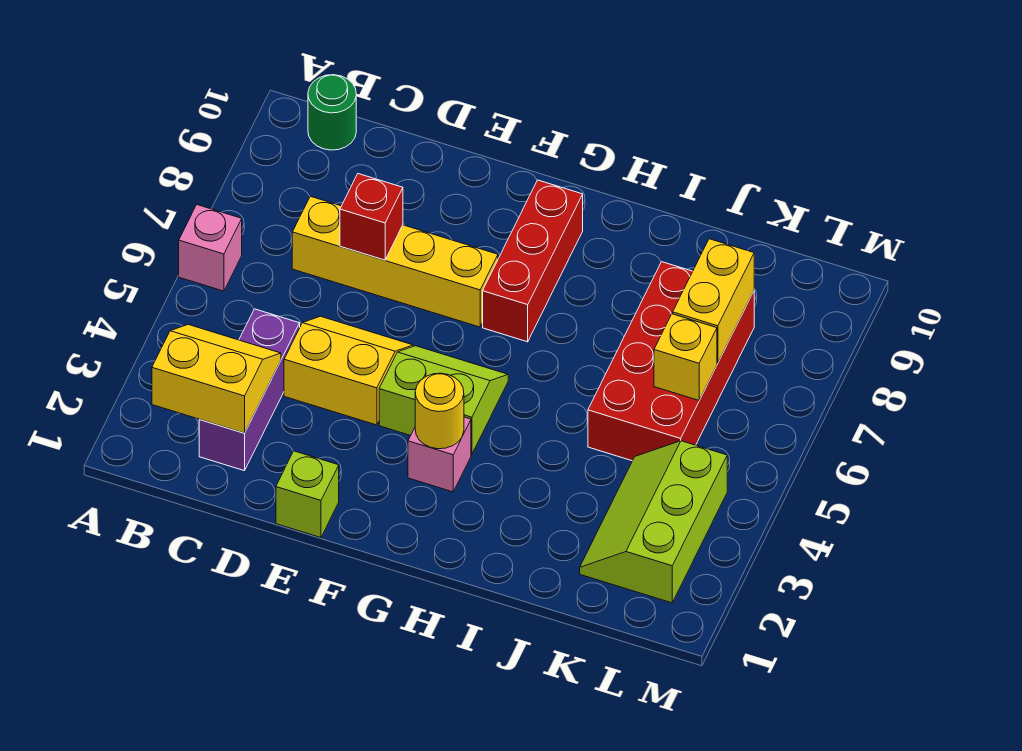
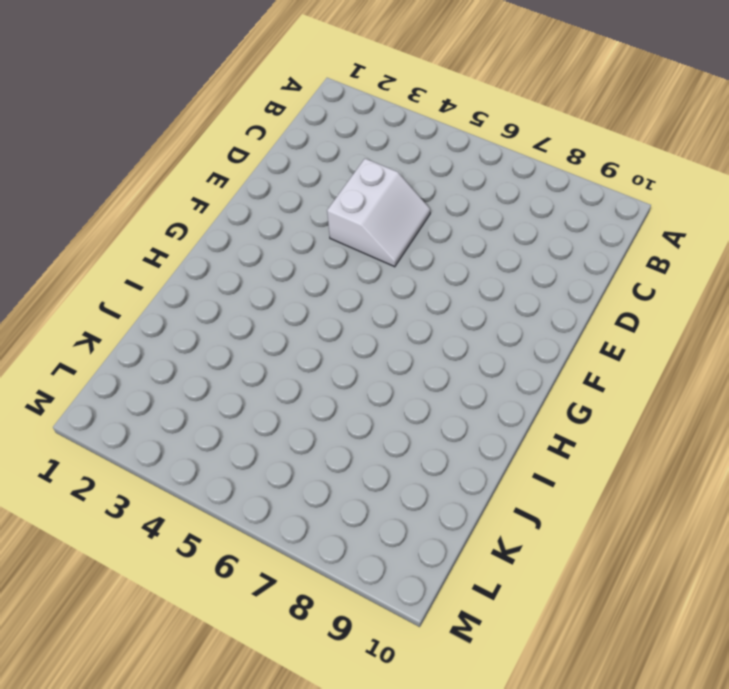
white slope D4:E5 level 1 top 4 -> yellow slope D4:E5 level 1 top 4
none -> pink brick A6 level 1
none -> green round brick B10 level 1
none -> purple brick C2:C4 level 1

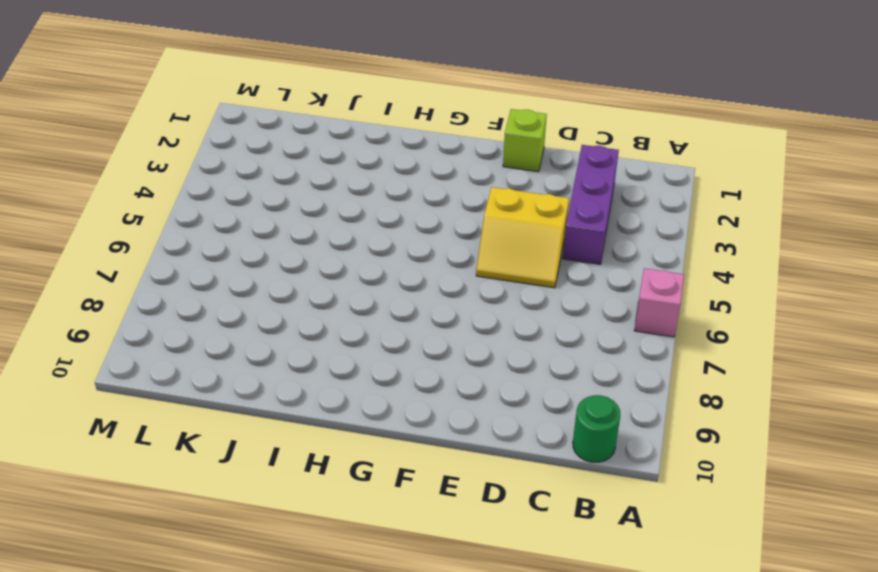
none -> yellow brick C7:F7 level 1
none -> lime slope F4:G5 level 1 top 4
none -> pink brick G3 level 1

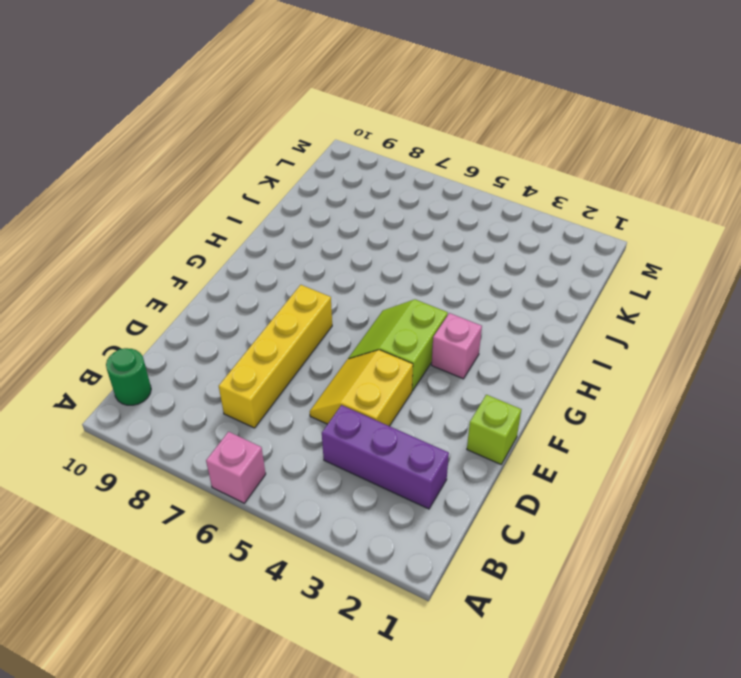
none -> red brick G7:G9 level 1
none -> red brick J5:K8 level 1
none -> lime slope K2:L4 level 1 top L

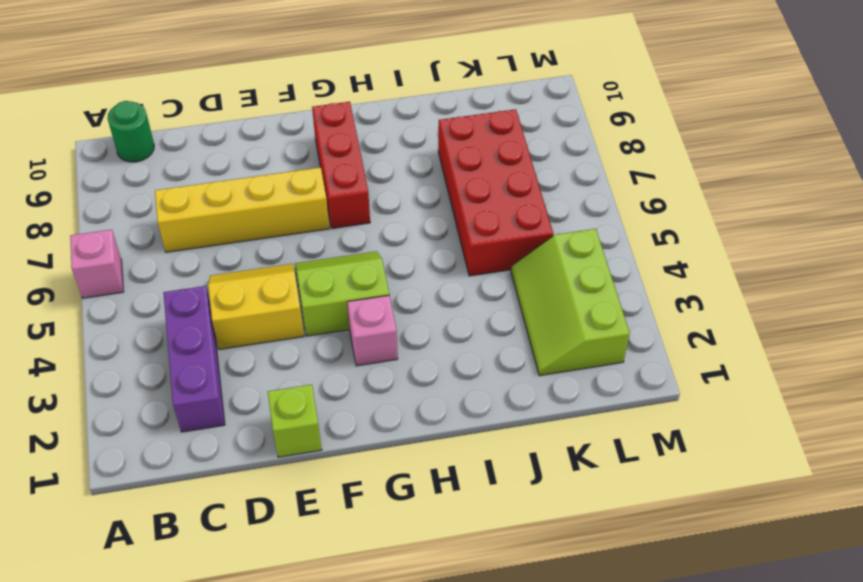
none -> yellow slope B2:C3 level 2 top 2
none -> red brick D7 level 2
none -> yellow round brick G3 level 2

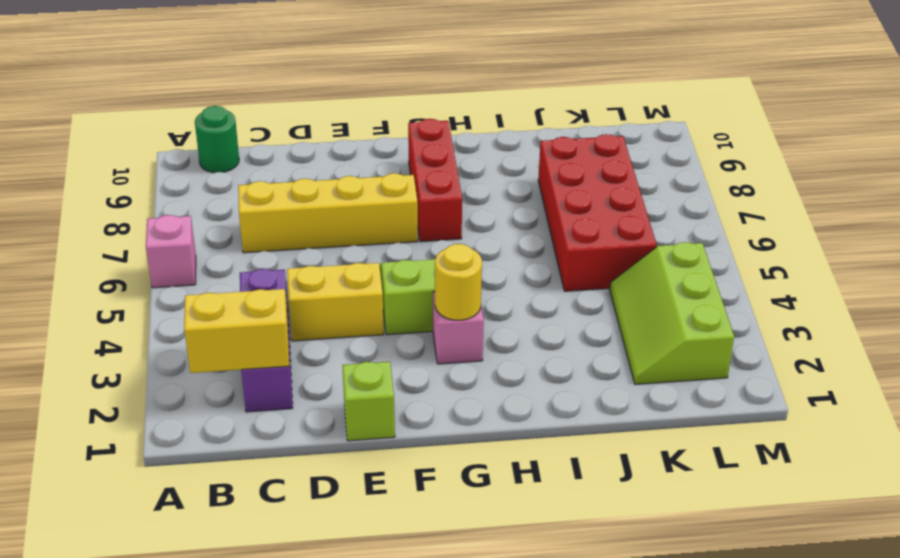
none -> red brick D7 level 2
none -> yellow brick K6 level 2
none -> yellow brick K7:K8 level 2

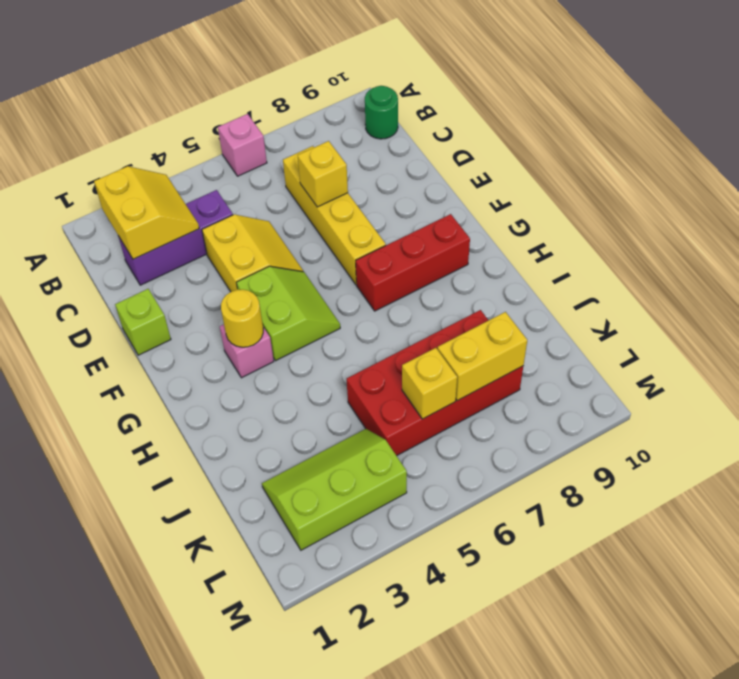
yellow brick D7 level 2 -> red brick D7 level 2

